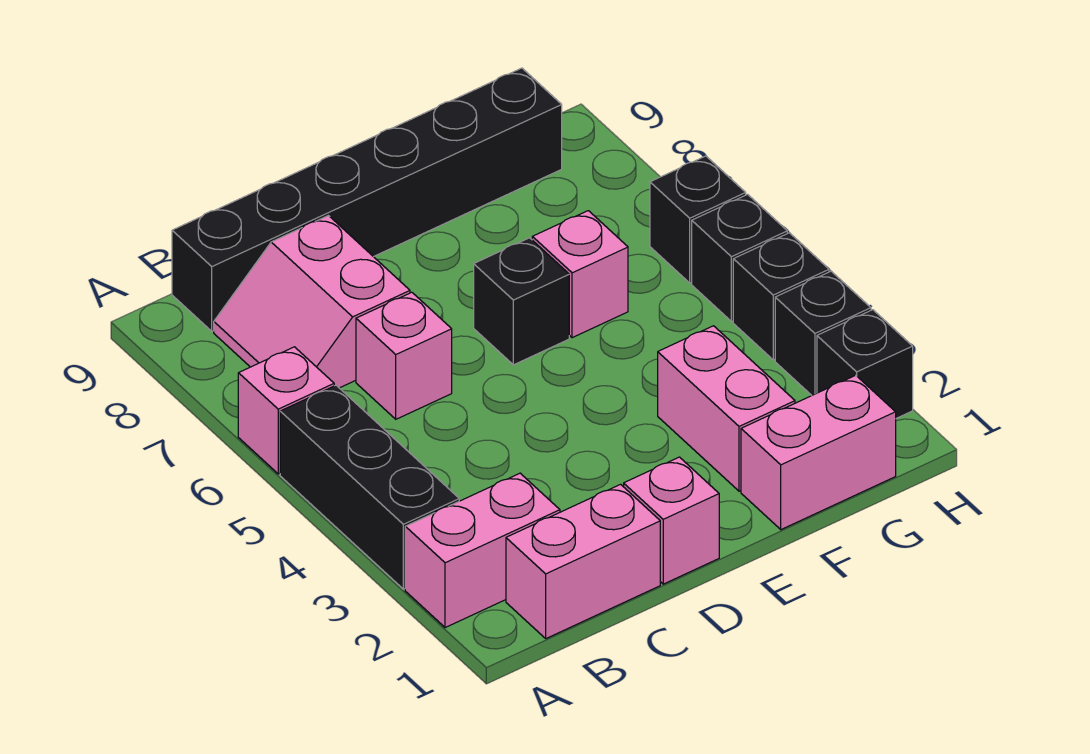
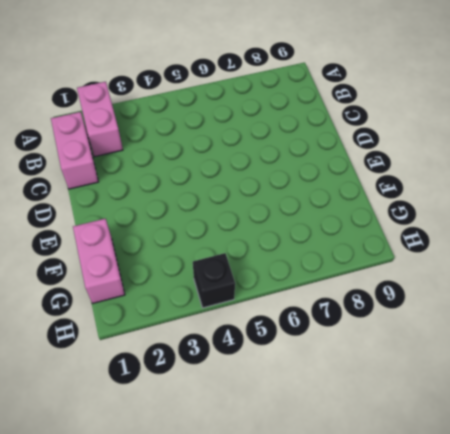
none -> black brick A3:A5 level 1
none -> pink brick A6 level 1
none -> pink slope B7:C8 level 1 top C

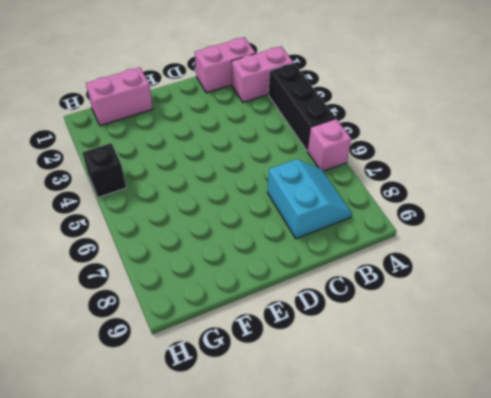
cyan slope B7:C8 level 1 top C -> pink slope B7:C8 level 1 top C
none -> black brick B9:G9 level 1
none -> pink brick C6 level 1
none -> pink brick D1 level 1

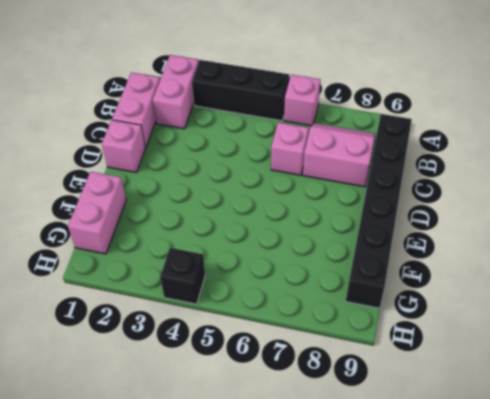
none -> black brick E6 level 1
none -> pink brick F2:F3 level 1
none -> pink brick F6 level 1

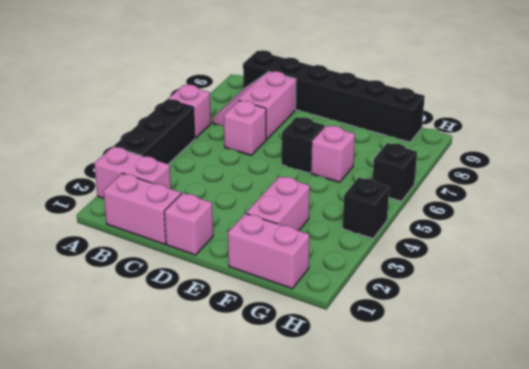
none -> black brick H2 level 1
none -> black brick H3 level 1
none -> black brick H5 level 1

